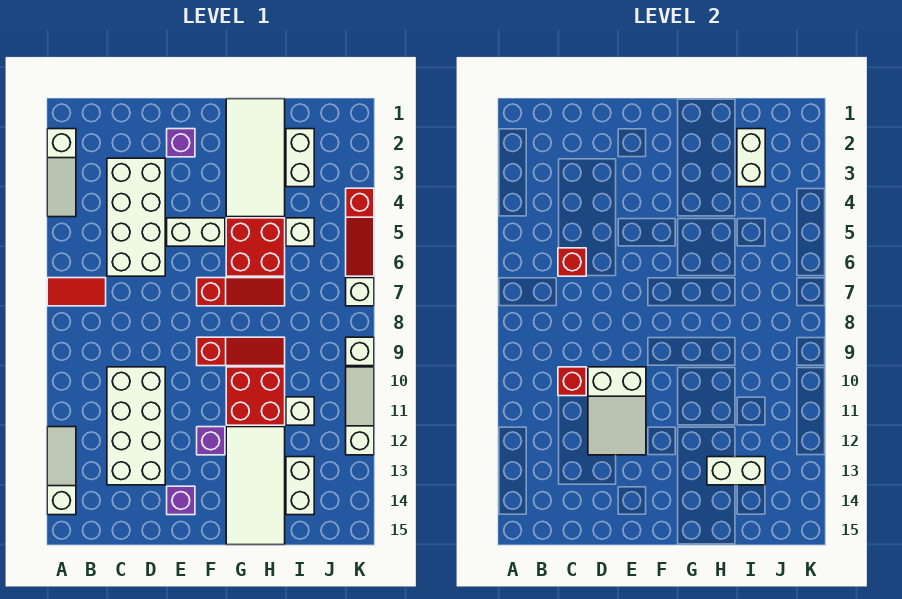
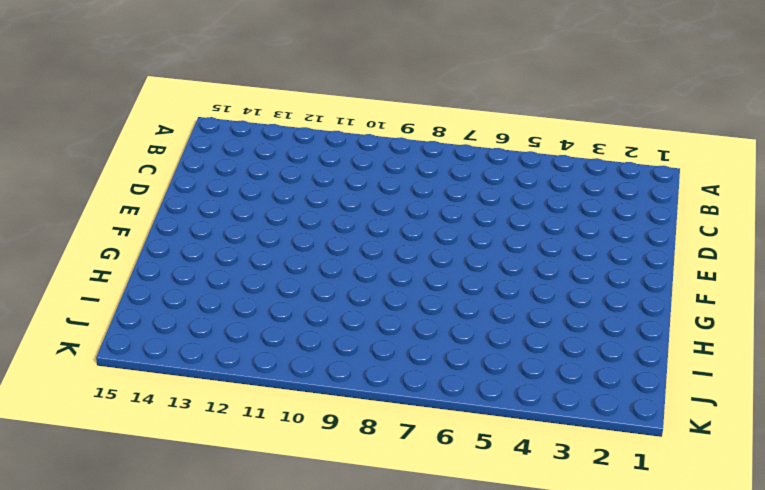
none -> white slope A2:A4 level 1 top 2
none -> red tile A7:B7 level 1
none -> white slope A12:A14 level 1 top 14

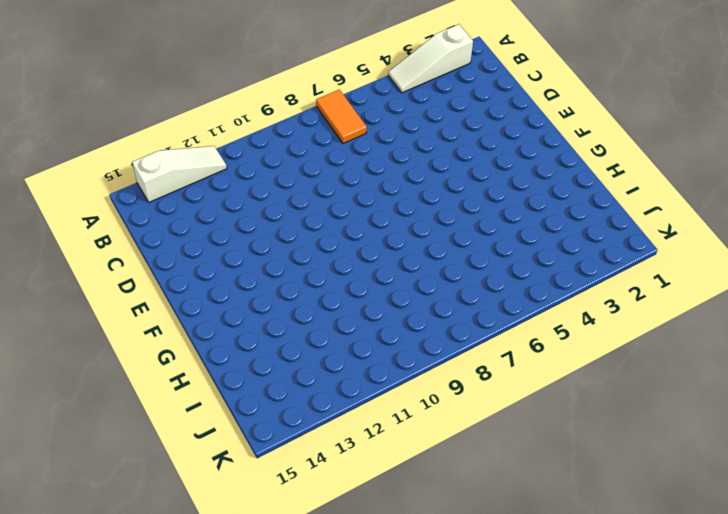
orange tile A7:B7 level 1 -> red tile A7:B7 level 1
none -> white brick C3:D6 level 1
none -> white brick C10:D13 level 1
none -> purple brick E2 level 1

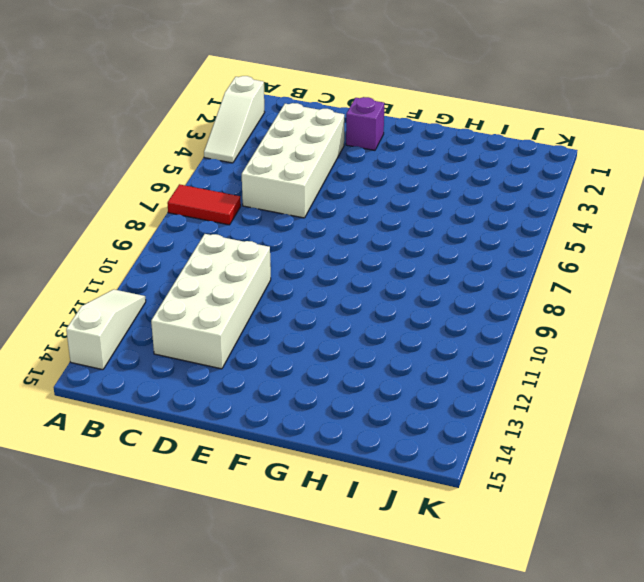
none -> white brick E5:F5 level 1
none -> purple brick E14 level 1
none -> red slope F7:H7 level 1 top F

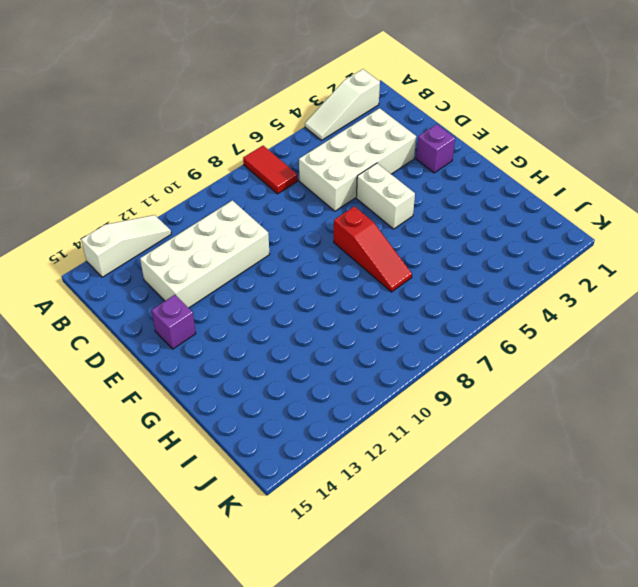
none -> red slope F9:H9 level 1 top F
none -> purple brick F12 level 1
none -> white tile G1:H4 level 1

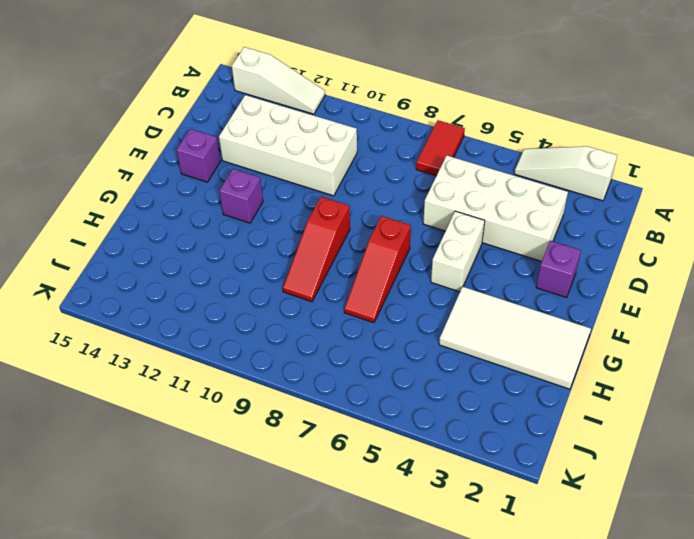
none -> red brick G5:H6 level 1
none -> red brick G10:H11 level 1
none -> white tile G12:H15 level 1

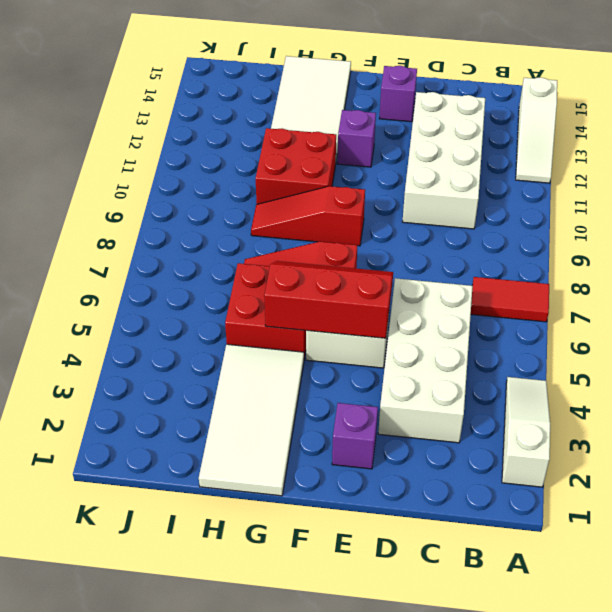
red slope E5:G6 level 2 top 5 -> none
none -> white brick I2:I3 level 1
none -> white brick I5 level 1
none -> white brick I11 level 1

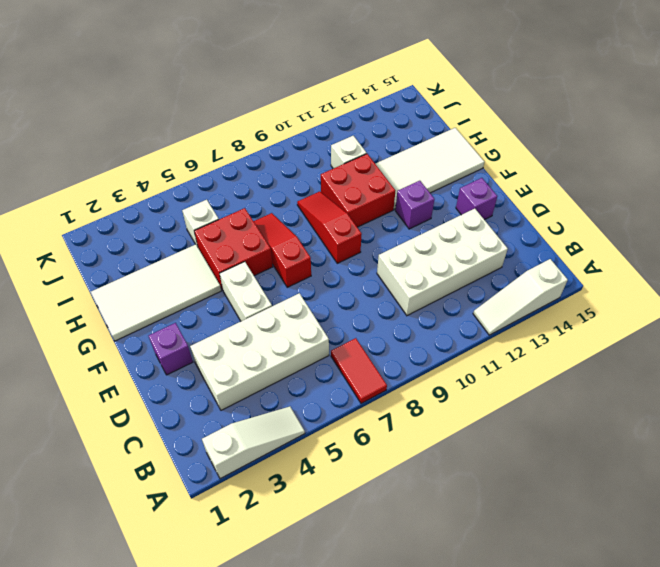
none -> white brick I2:I3 level 1
none -> white brick I13:I14 level 1
none -> red slope K4:K6 level 1 top 4

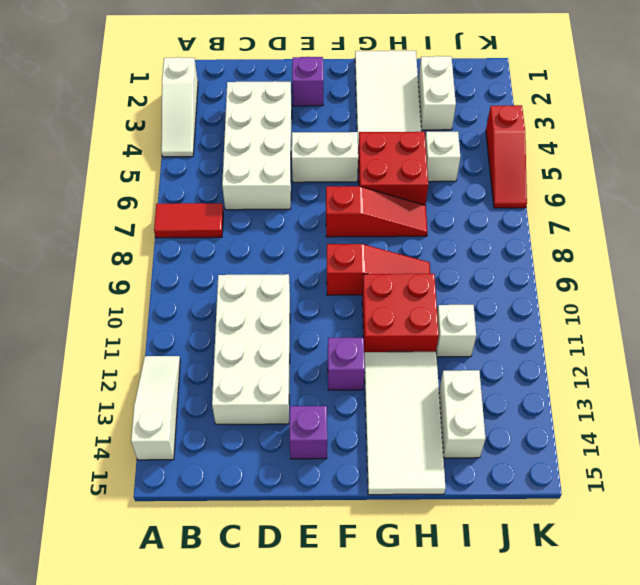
none -> white brick K7 level 1
none -> white brick K9 level 1
none -> white slope K10:K12 level 1 top 12

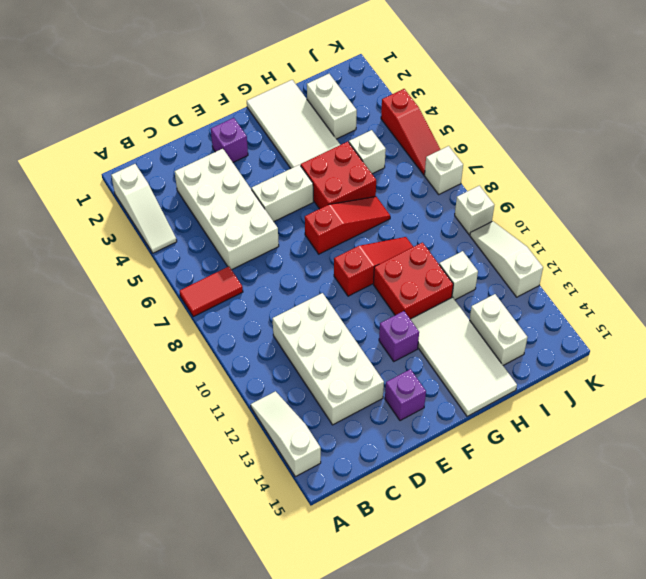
none -> red brick C6 level 2
none -> red brick C10 level 2
none -> white slope D10:E12 level 2 top 10

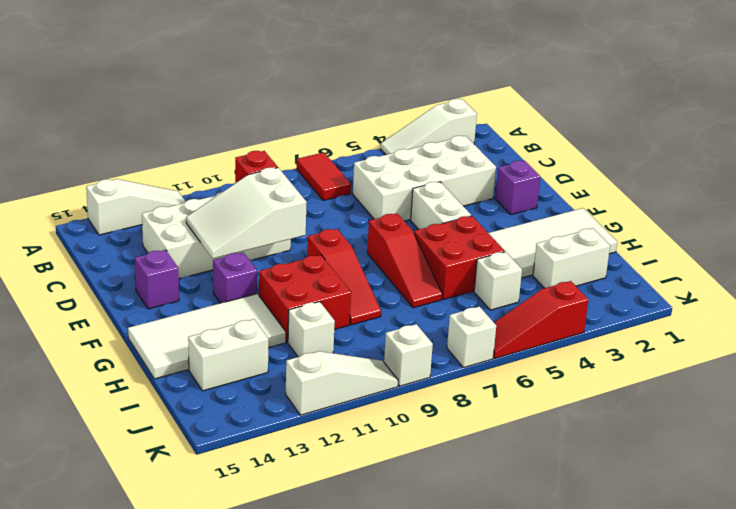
none -> red brick C6 level 2
none -> white brick H13:I13 level 2
none -> white brick I2:I3 level 2

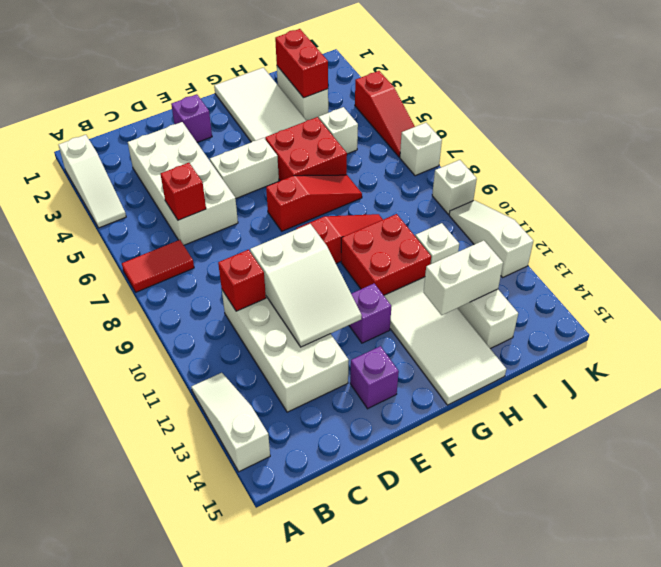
red brick I2:I3 level 2 -> white brick I2:I3 level 2

